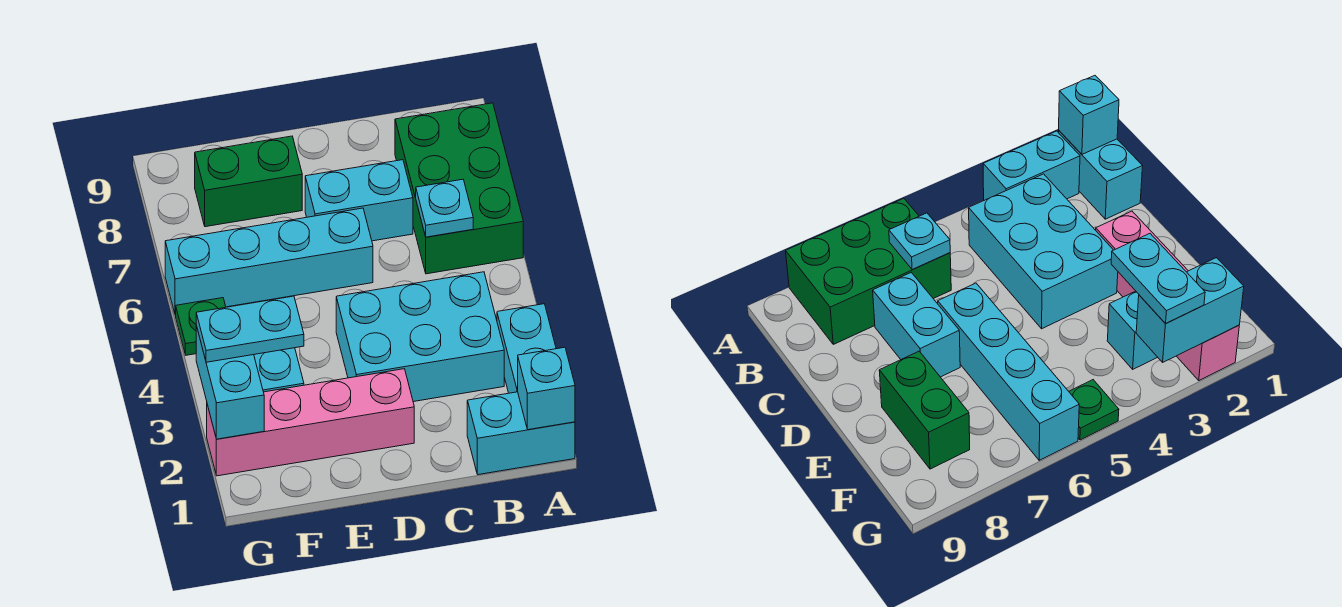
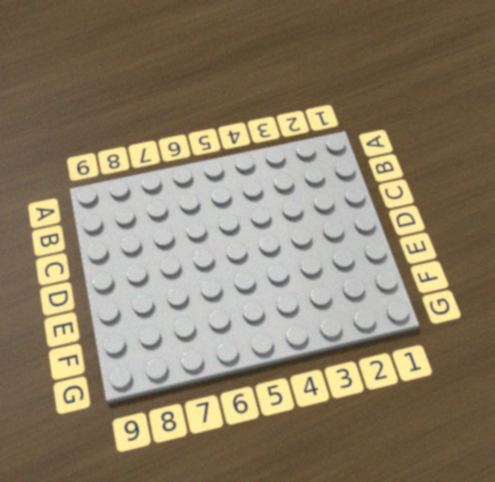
none -> cyan brick A1:B1 level 1
none -> cyan brick A2:A3 level 1
none -> green brick A6:B8 level 1

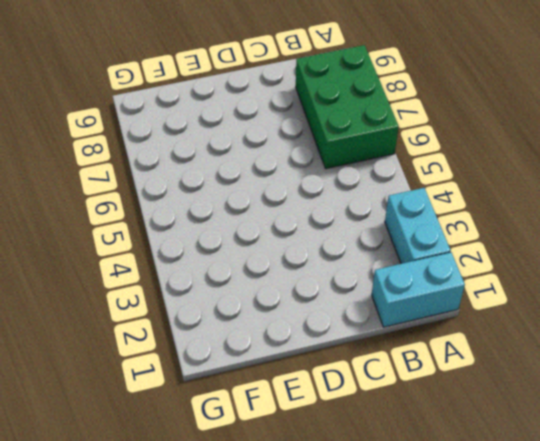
none -> cyan brick B3:D4 level 1
none -> cyan brick C7:D7 level 1
none -> pink brick D2:G2 level 1

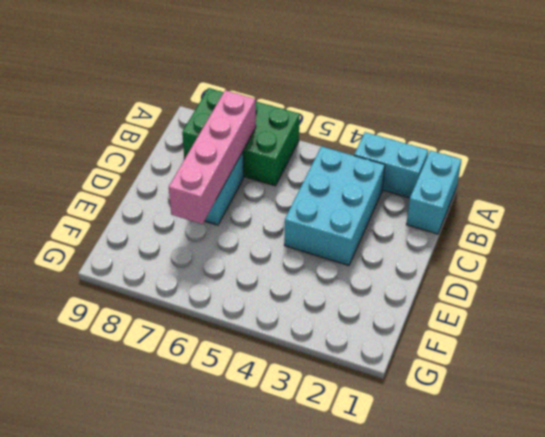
pink brick B7:E7 level 2 -> pink brick D2:G2 level 1
none -> cyan brick D6:G6 level 1
none -> green brick E8:F8 level 1
none -> cyan brick F3 level 1

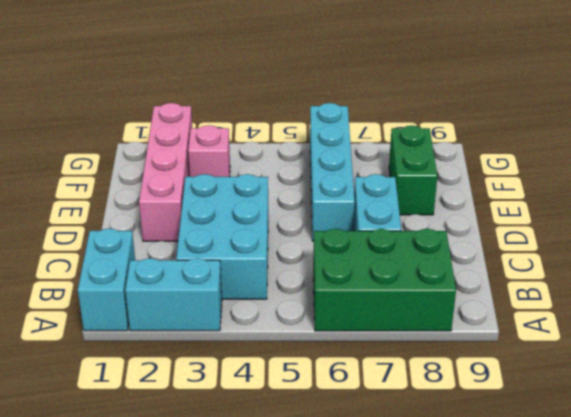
pink brick F3 level 1 -> cyan brick F3 level 1
none -> green plate G5 level 1
none -> cyan brick A1 level 2
none -> cyan plate B6 level 2

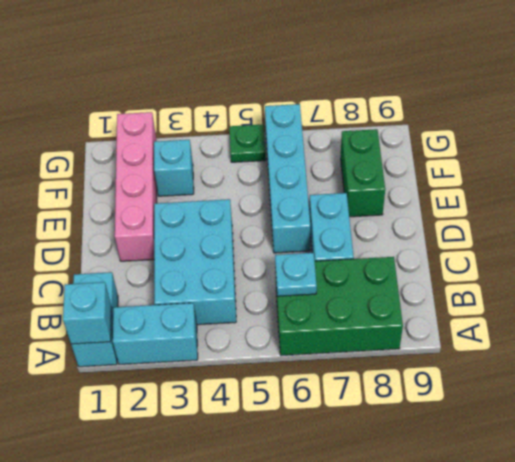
none -> cyan brick G2:G3 level 2
none -> cyan plate F3:G3 level 3

